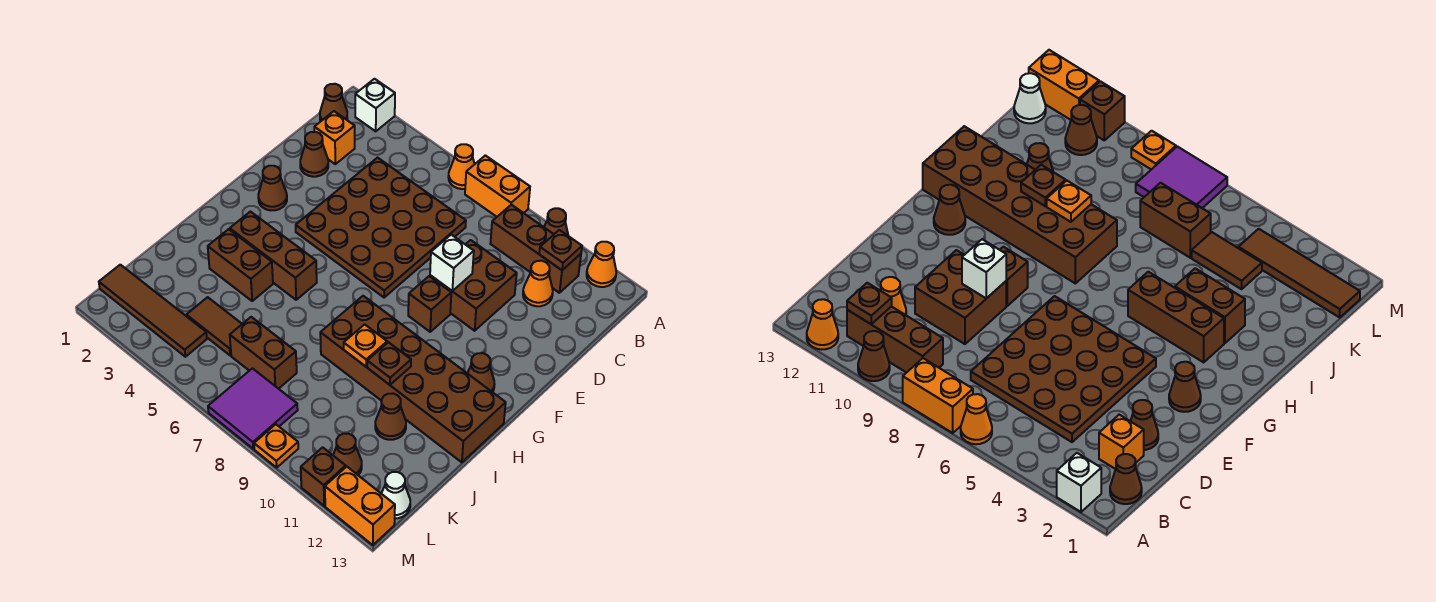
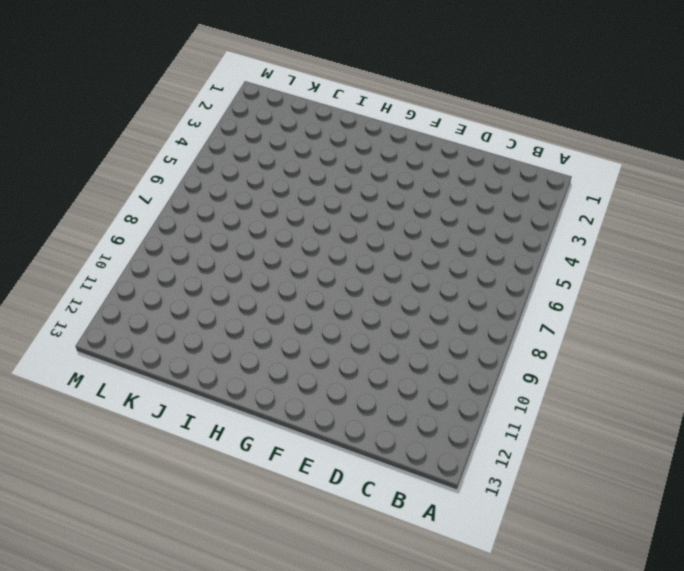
none -> white brick A2 level 1
none -> orange cone A6 level 1
none -> orange brick A7:A8 level 1
none -> brown cone A10 level 1

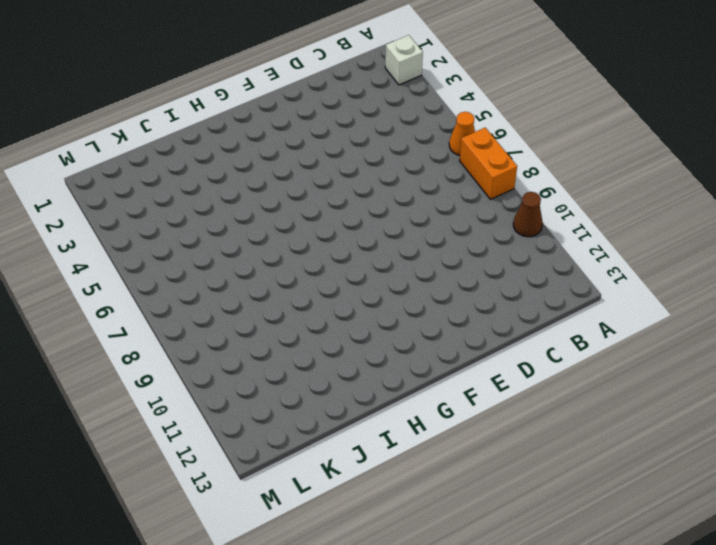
none -> orange cone A12 level 1
none -> brown cone B1 level 1
none -> brown brick B9:B11 level 1
none -> orange brick C2 level 1

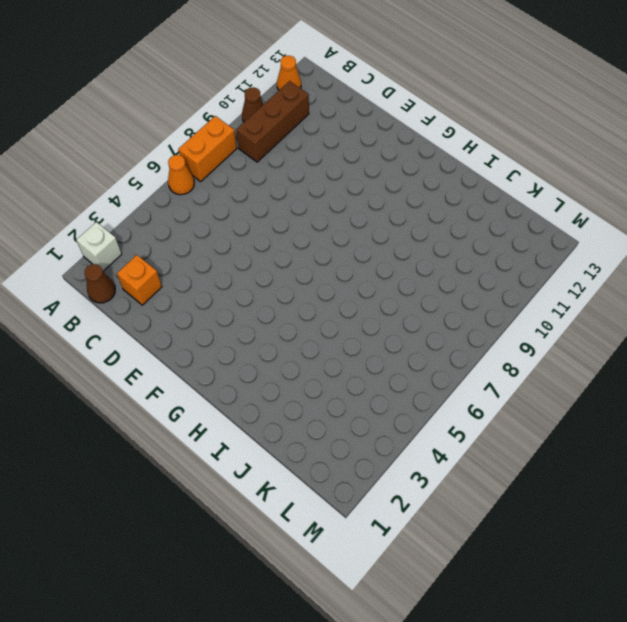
none -> brown plate C4:F7 level 1
none -> orange cone C11 level 1
none -> brown cone D2 level 1
none -> brown brick D9:E10 level 1

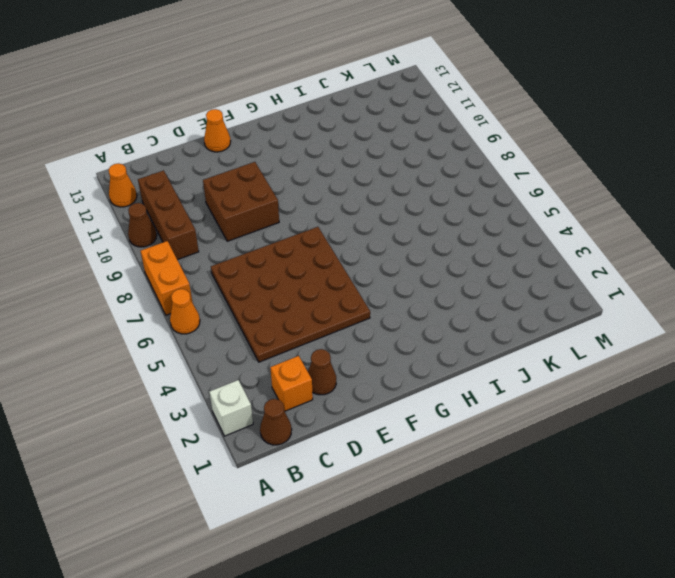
orange cone E13 level 1 -> orange cone C11 level 1
none -> brown cone F2 level 1
none -> brown brick F9 level 1
none -> brown cone G12 level 1
none -> brown brick H3:H5 level 1

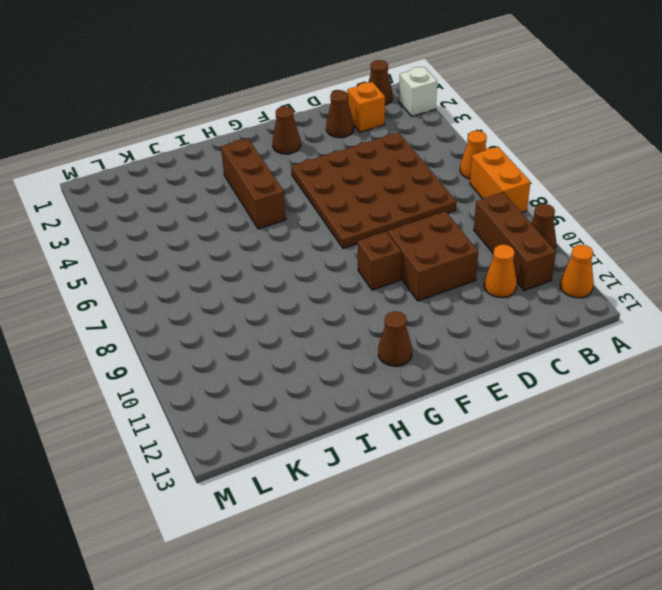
none -> brown brick H8:I13 level 1
none -> brown brick I3:I4 level 1
none -> brown cone J11 level 1
none -> brown tile K4:K5 level 1

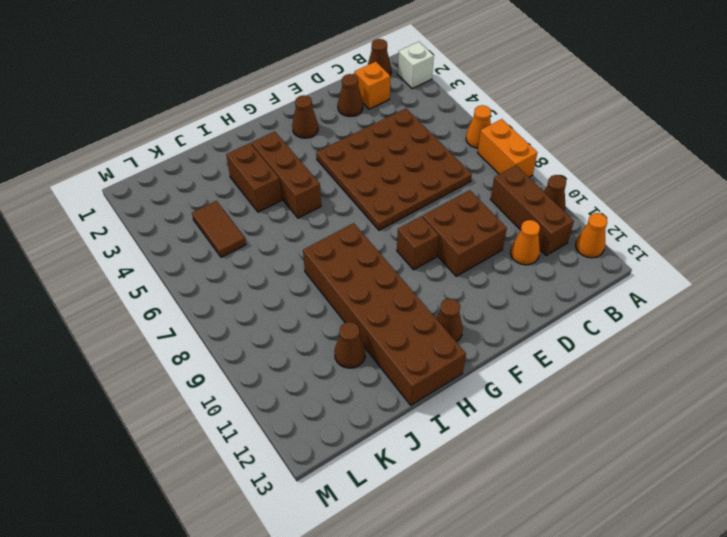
none -> brown brick K6:K7 level 1
none -> brown tile L1:L4 level 1
none -> purple tile L7:M8 level 1
none -> brown cone L11 level 1

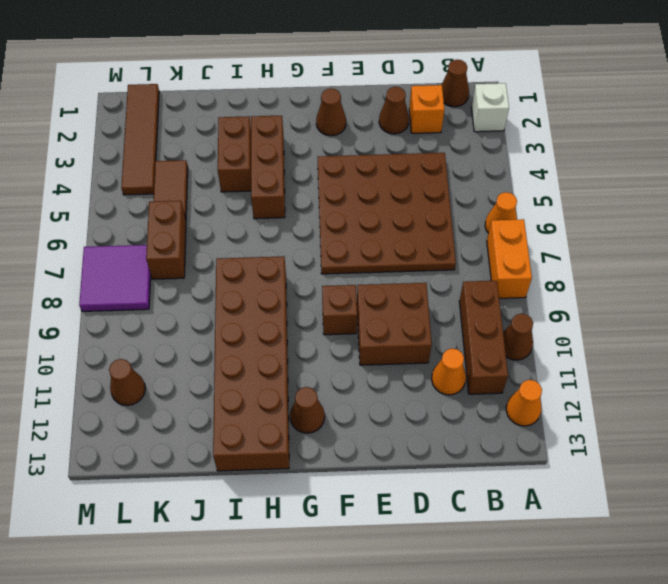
none -> brown cone J11 level 1
none -> white cone L13 level 1
none -> orange plate M9 level 1
none -> brown brick M11 level 1

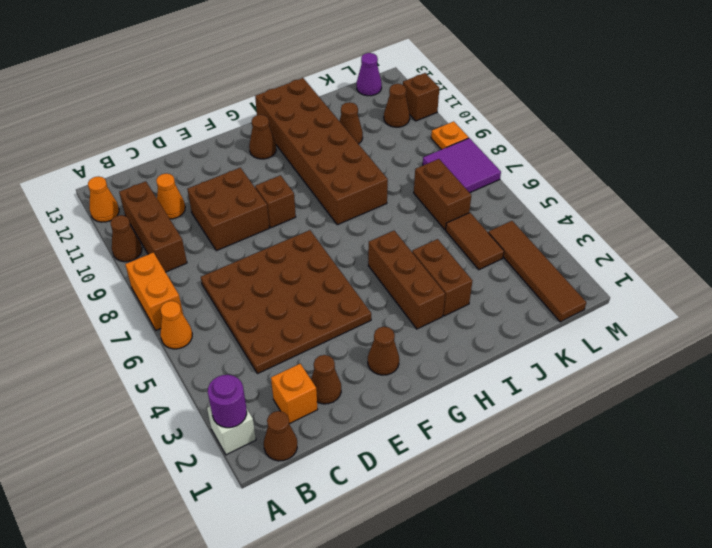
purple round brick A2 level 2 -> none
purple cone L13 level 1 -> white cone L13 level 1
none -> orange brick M12:M13 level 1
none -> brown plate B11 level 2
none -> white brick E9 level 2
none -> orange plate I9 level 2

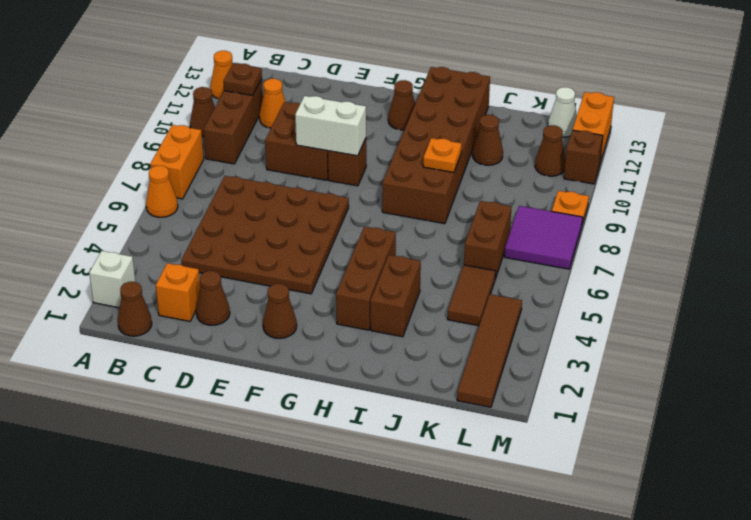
white brick E9:F9 level 2 -> white brick E9 level 2
none -> brown plate I10 level 2

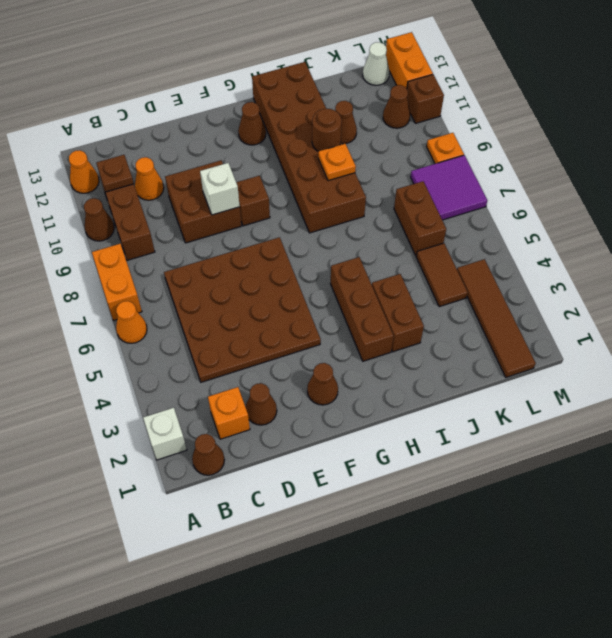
brown round brick I10 level 2 -> brown plate I10 level 2

